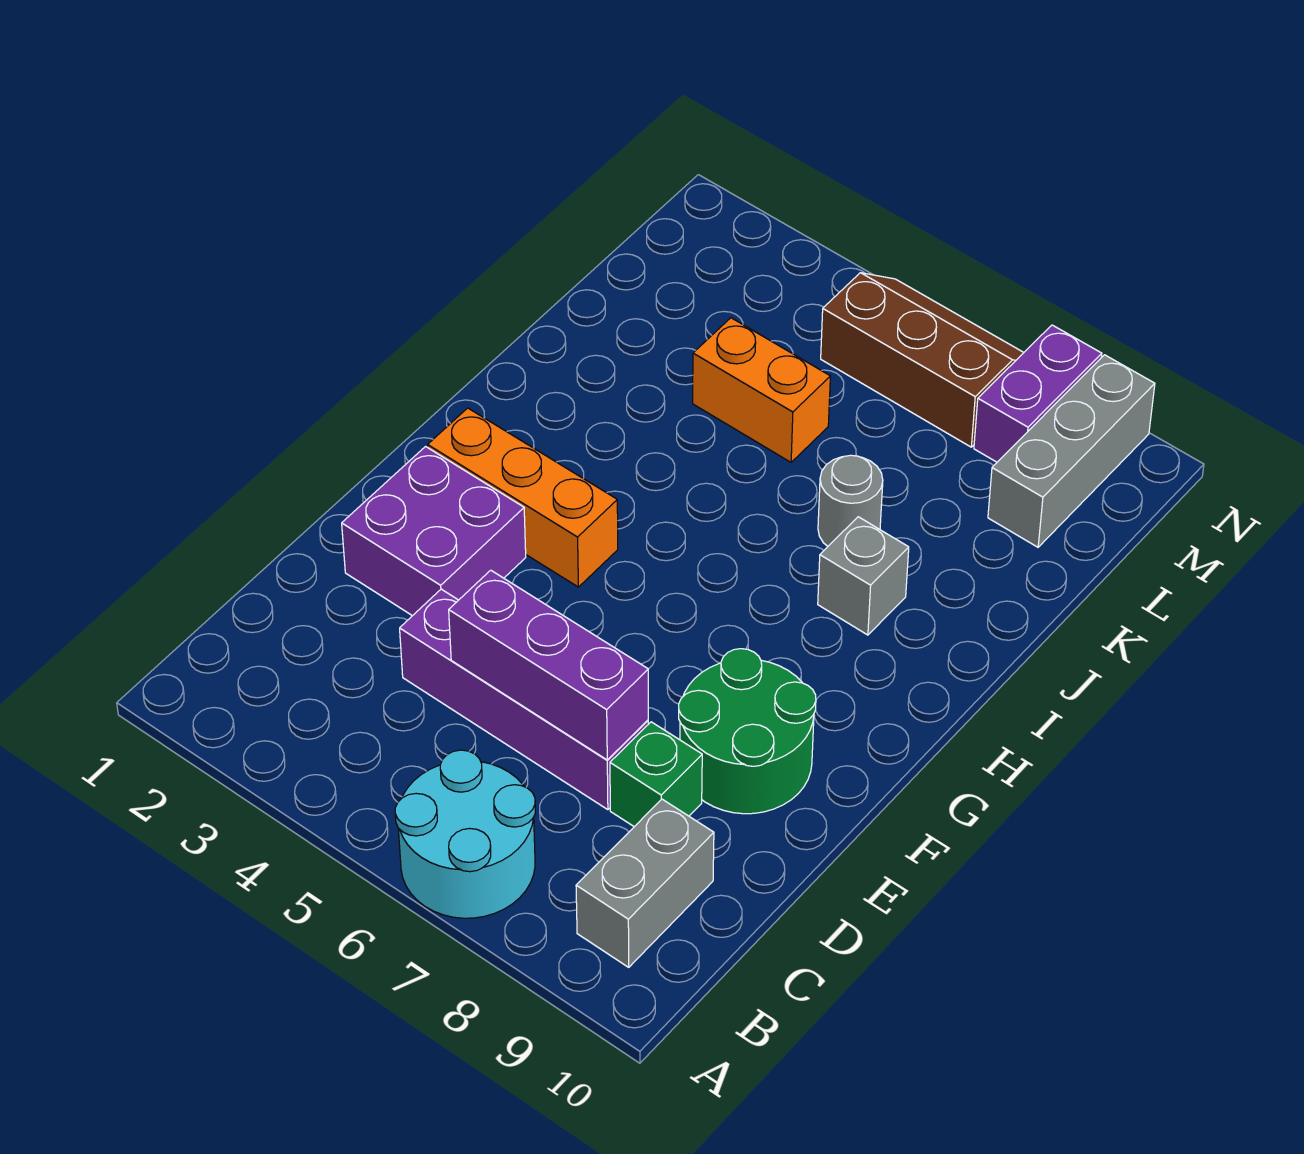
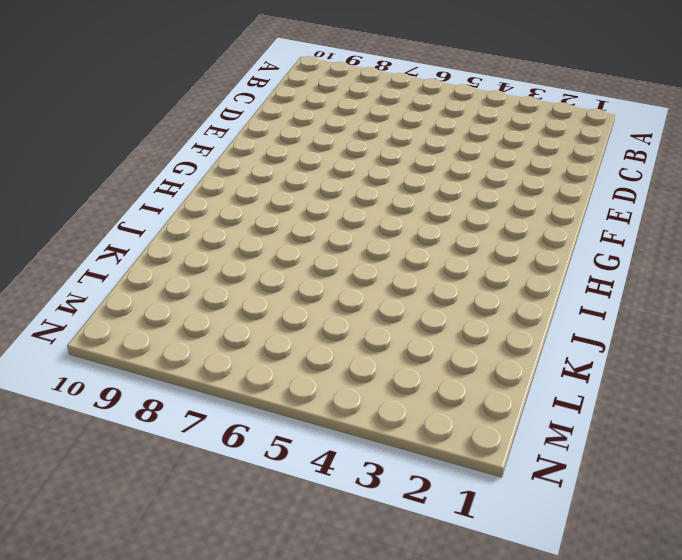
none -> cyan round brick A6:B7 level 1
none -> grey brick B9:C9 level 1
none -> purple brick D4:D7 level 1

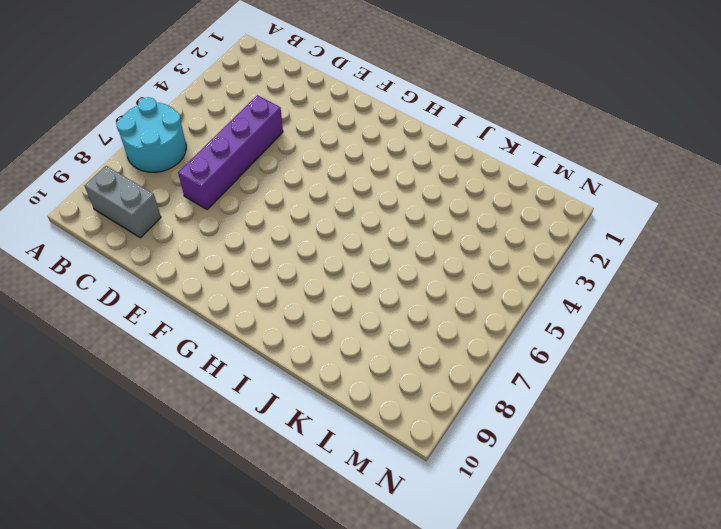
none -> green brick D8 level 1
none -> purple brick E2:F3 level 1
none -> green round brick E8:F9 level 1

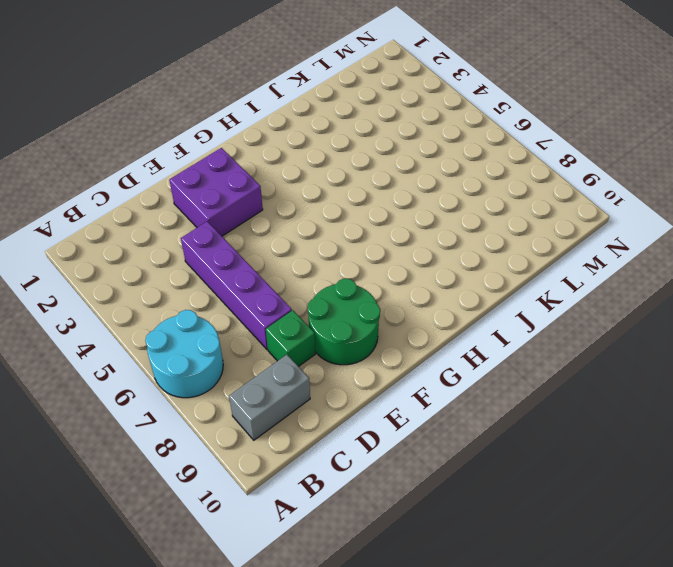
none -> orange brick G2:G4 level 1
none -> grey brick I8 level 1
none -> grey round brick J7 level 1

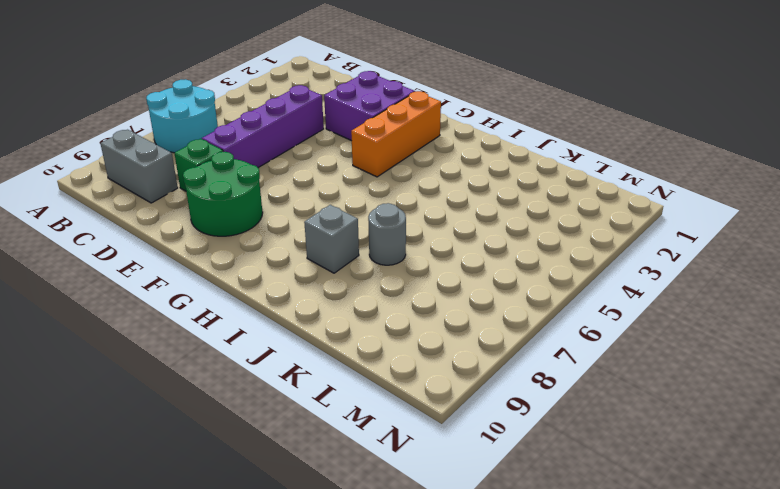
none -> orange brick K4:K5 level 1
none -> grey brick L9:N9 level 1
none -> brown slope M5:N7 level 1 top M

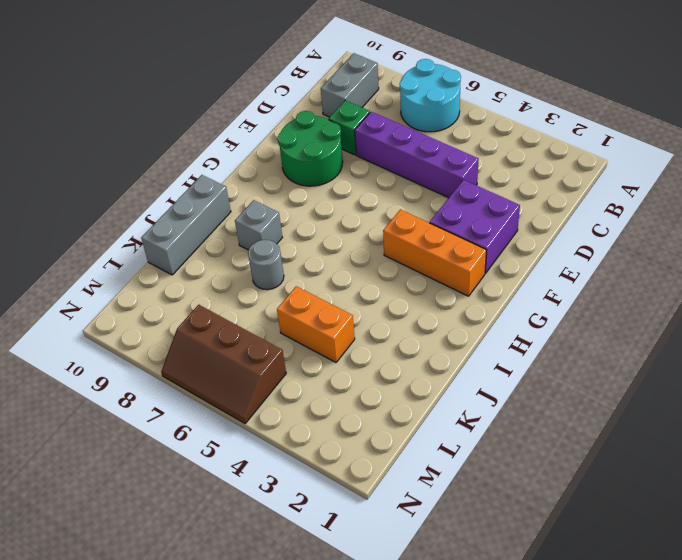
grey brick I10:K10 level 1 -> grey brick L9:N9 level 1
none -> purple brick M8:N8 level 1
none -> purple brick D5:D7 level 2

